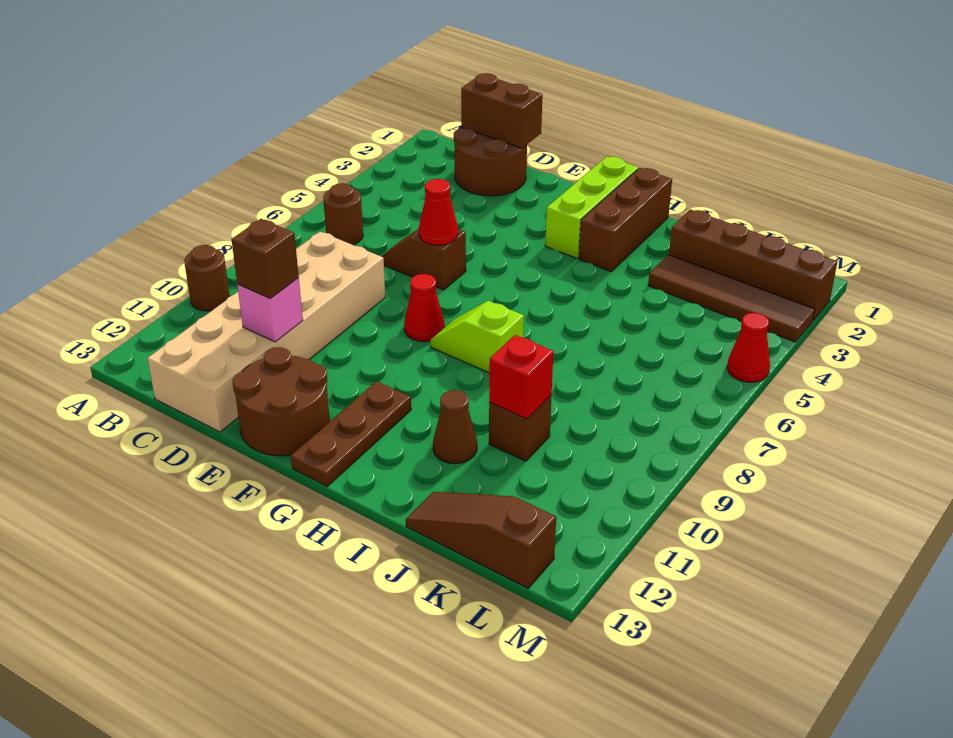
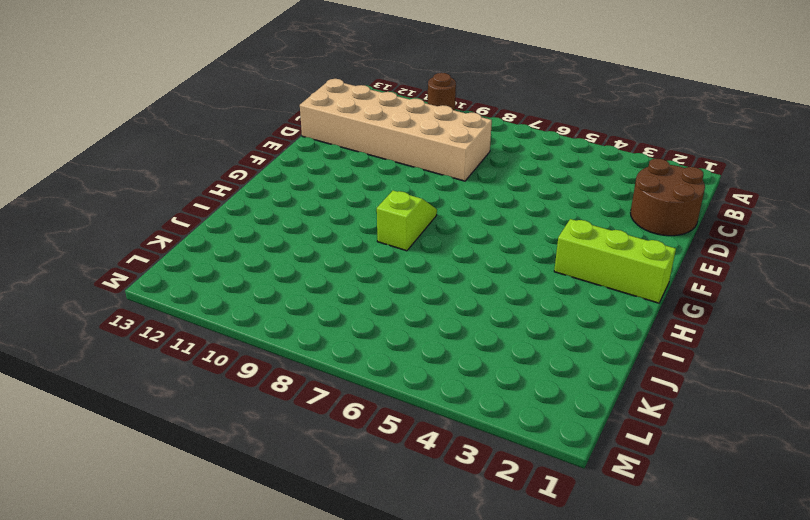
none -> brown round brick B6 level 1
none -> brown slope D6:E6 level 1 top E
none -> brown round brick E12:F13 level 1

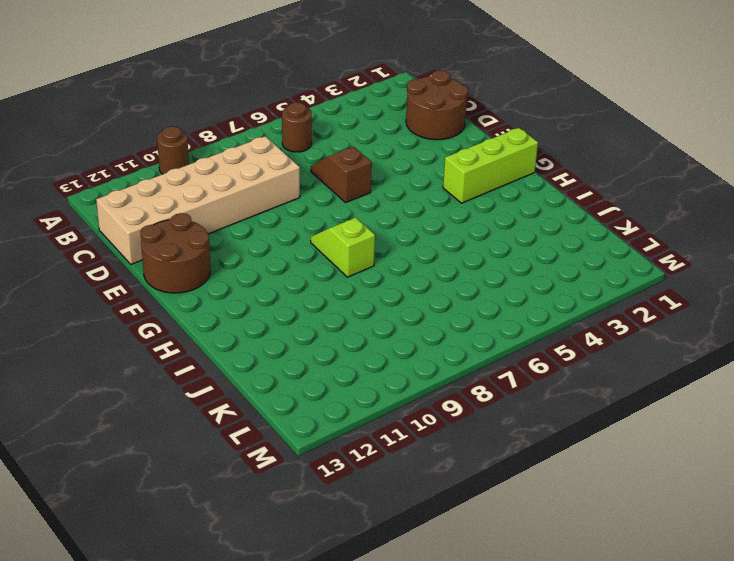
none -> red cone F8 level 1
none -> brown plate G11:G13 level 1
none -> brown brick H1:H3 level 1

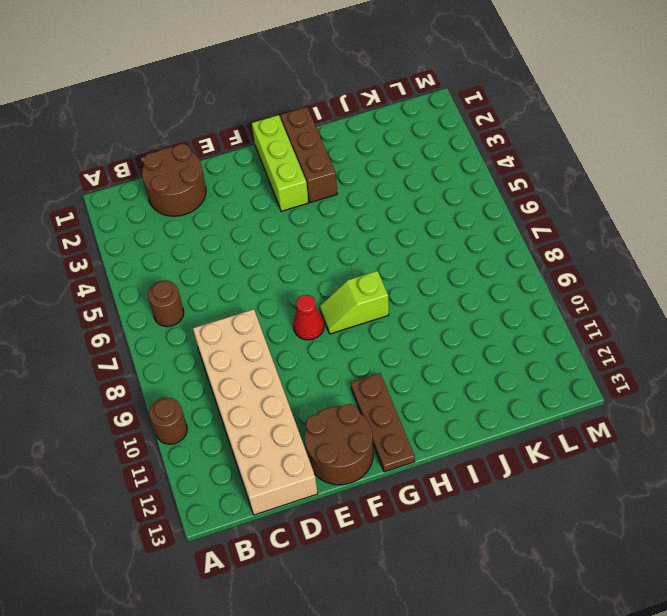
none -> brown slope D6:E6 level 1 top E
none -> brown cone I11 level 1
none -> brown brick J2:M2 level 1

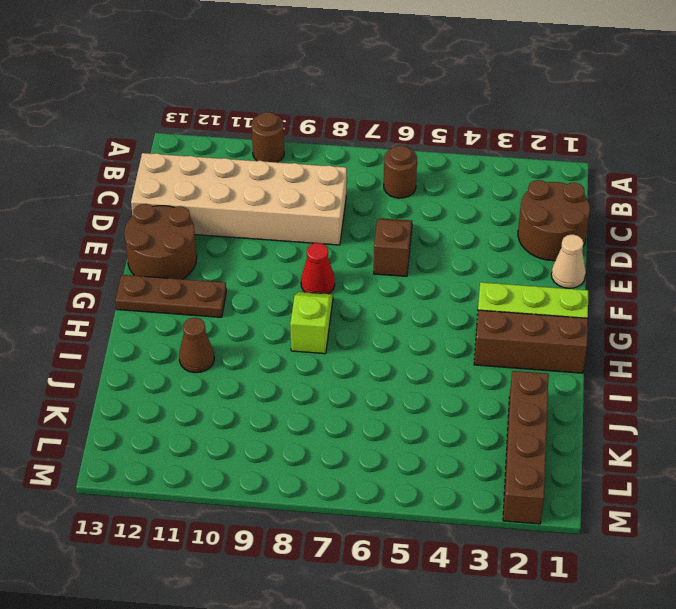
tan cone E1 level 1 -> none
none -> brown tile J3:M3 level 1
none -> brown brick J10 level 1
none -> brown slope J13:L13 level 1 top L

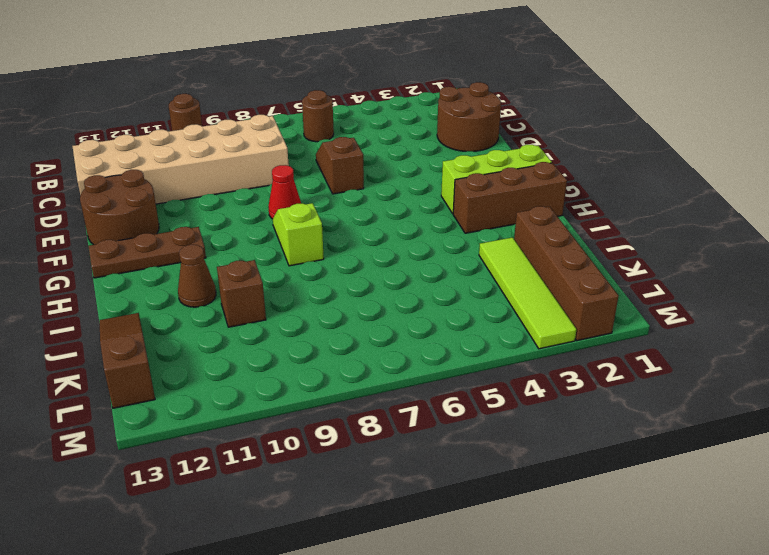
lime tile J3:M3 level 1 -> brown tile J3:M3 level 1
none -> red cone M5 level 1
none -> brown brick C1:D1 level 2
none -> pink brick D11 level 2

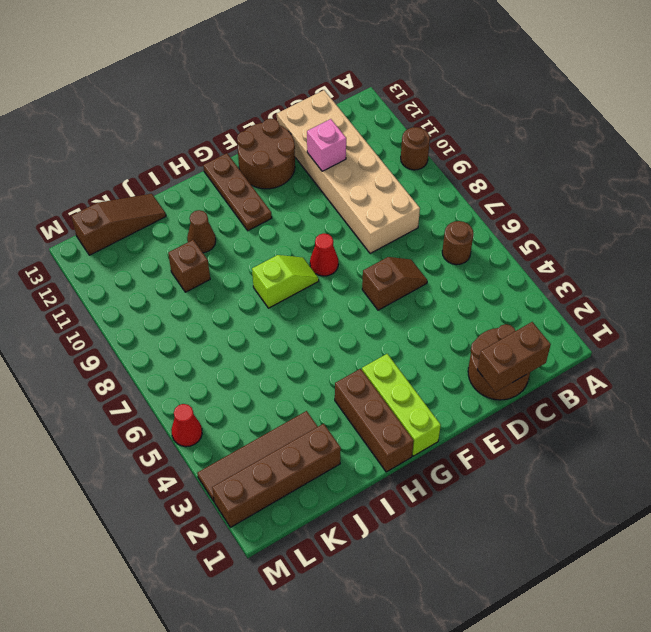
none -> red cone E6 level 2
none -> red brick J10 level 2
none -> brown brick D11 level 3

